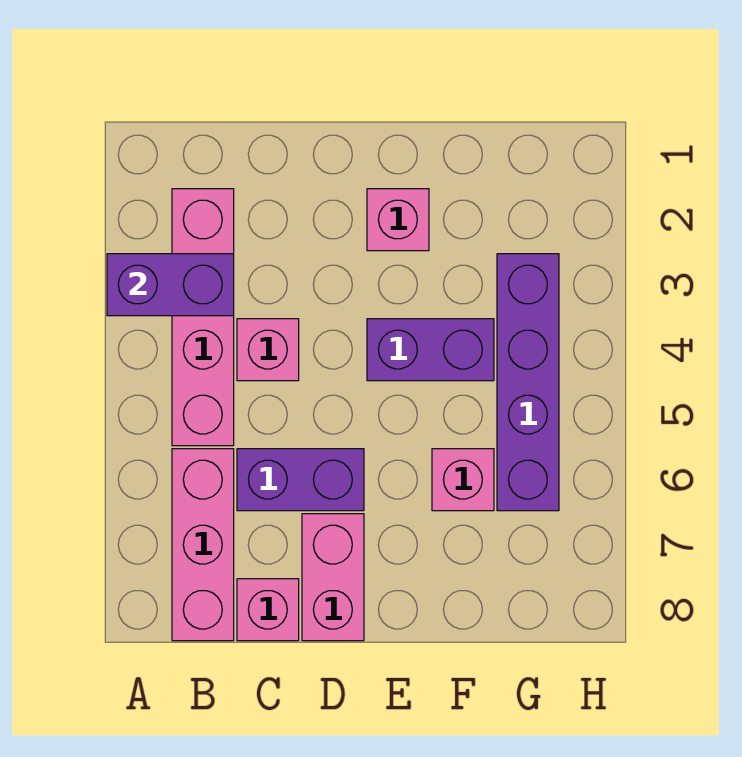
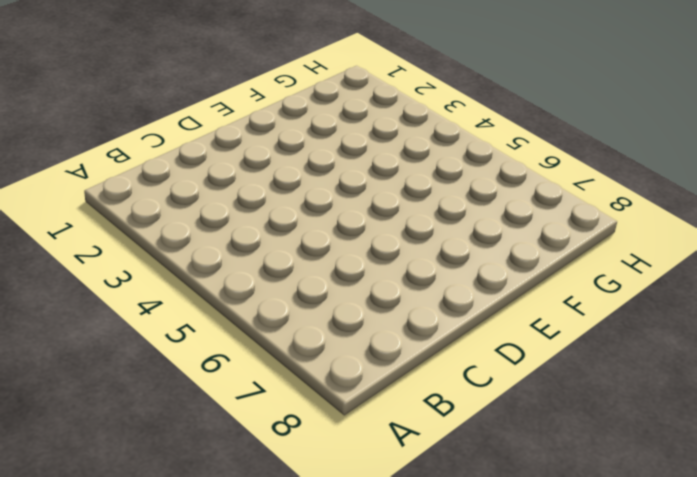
none -> pink brick B2:B5 level 1
none -> pink brick B6:B8 level 1

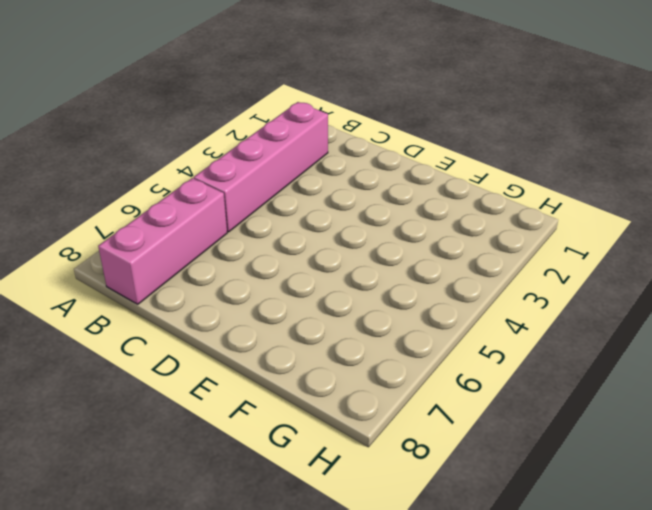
none -> pink brick C4 level 1
none -> purple brick C6:D6 level 1

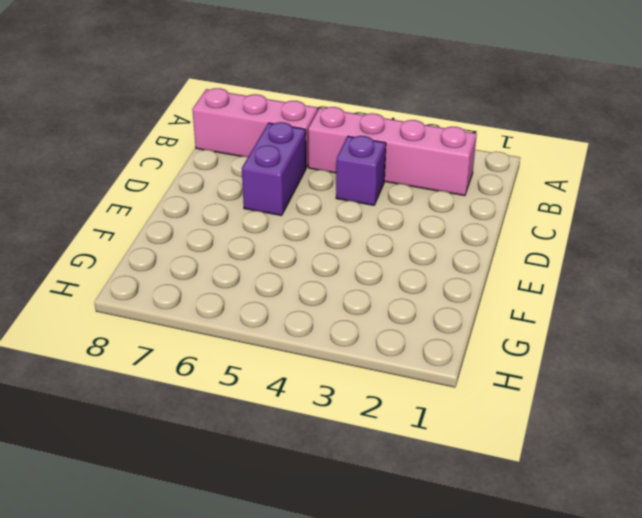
purple brick C4 level 1 -> pink brick C4 level 1
none -> pink brick C8 level 1
none -> pink brick D7:D8 level 1

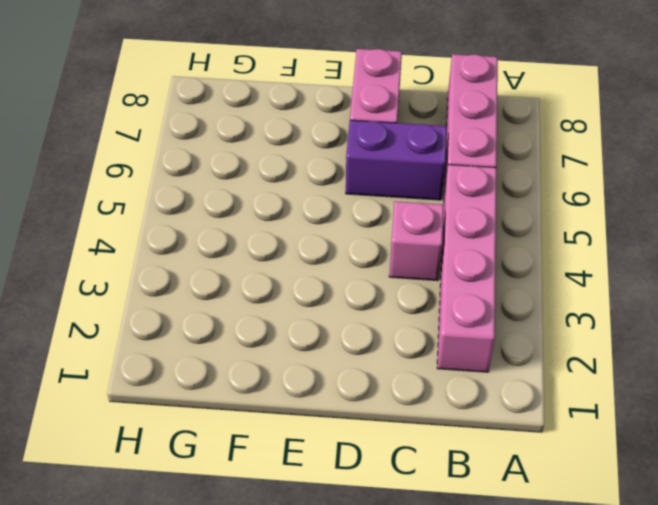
none -> pink brick C8 level 1
none -> pink brick E2 level 1

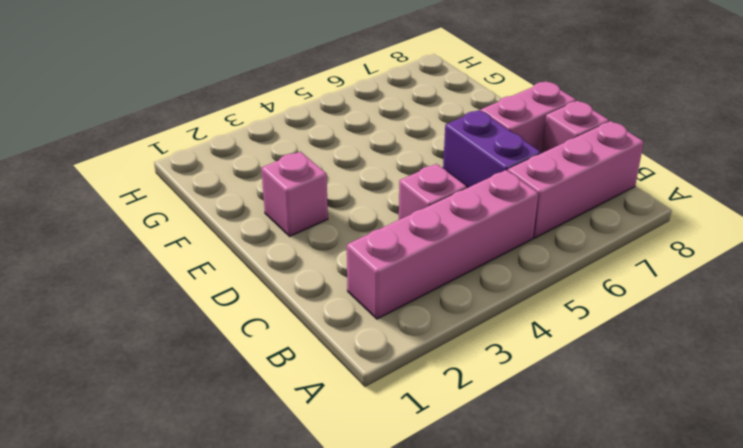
none -> purple brick E4:F4 level 1
none -> pink brick F6 level 1

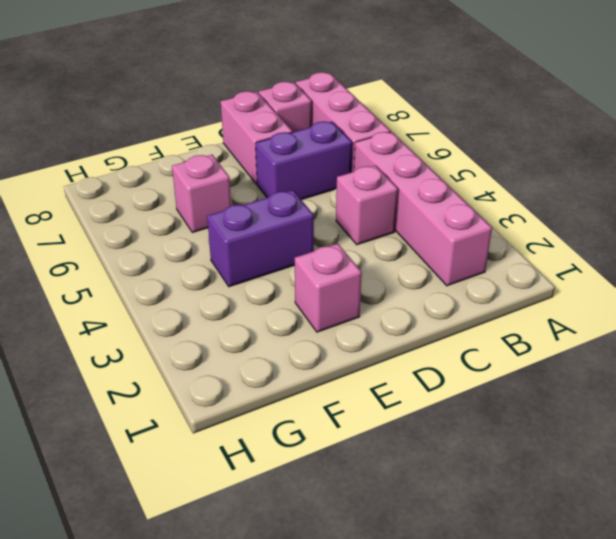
none -> purple brick G3:G6 level 1
none -> purple brick A3:B3 level 2

